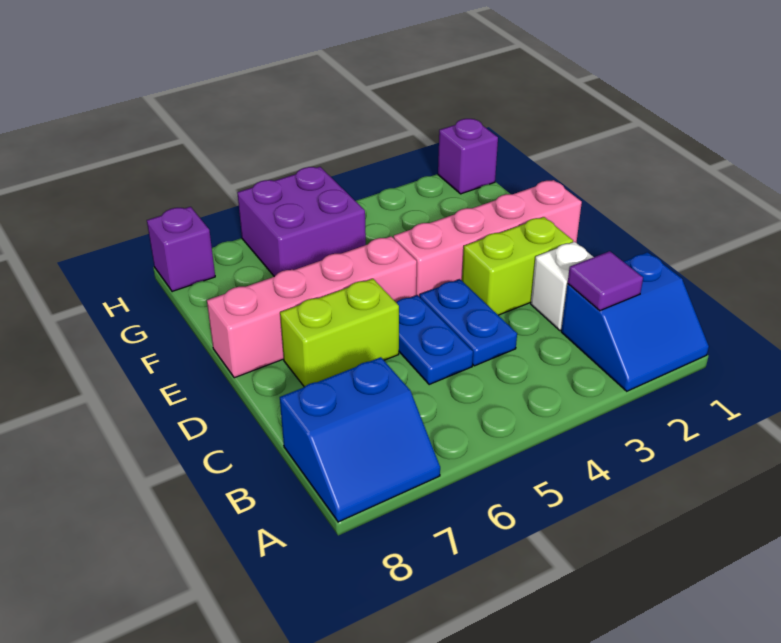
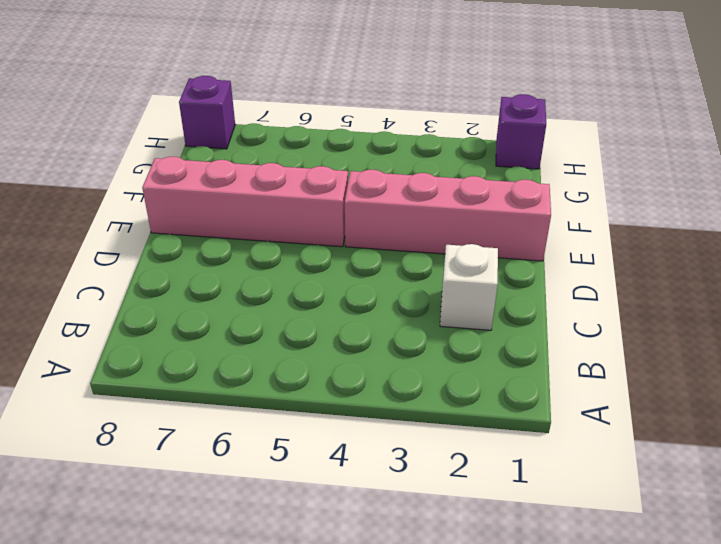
none -> blue slope A1:B2 level 1 top B
none -> blue slope A7:B8 level 1 top B
none -> blue plate C4:D4 level 1

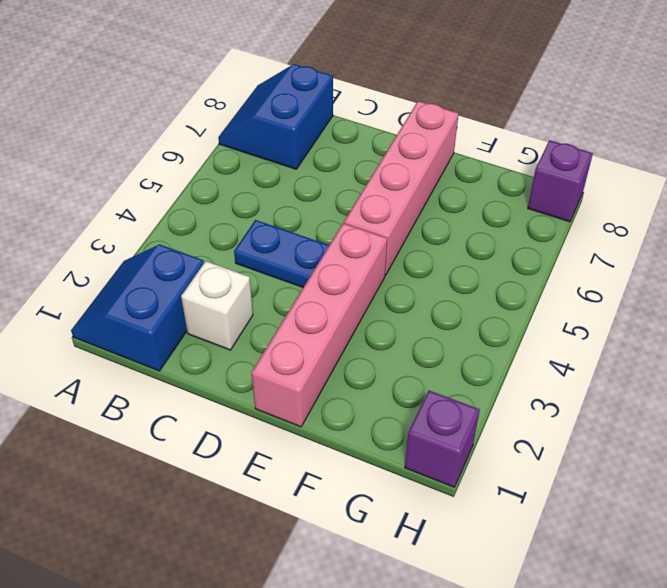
none -> blue plate C5:D5 level 1
none -> lime brick D2:D3 level 1
none -> lime brick D6:D7 level 1

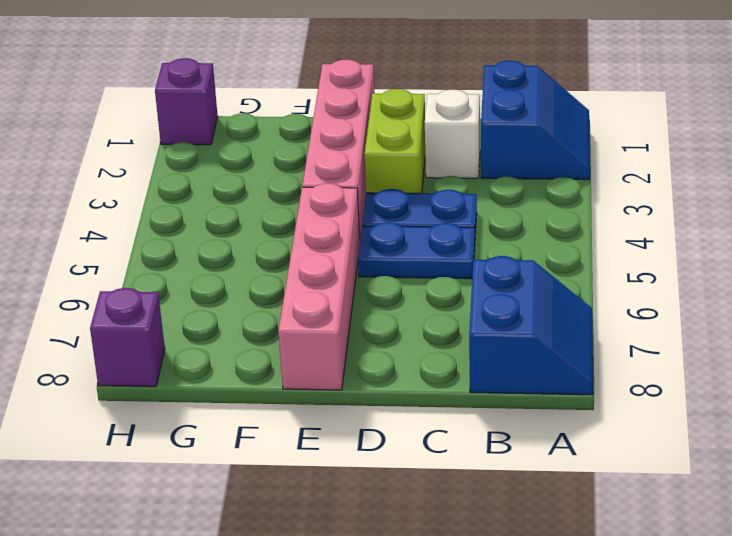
none -> lime brick D6:D7 level 1
none -> purple brick G5:H6 level 1
none -> purple tile B2 level 2

